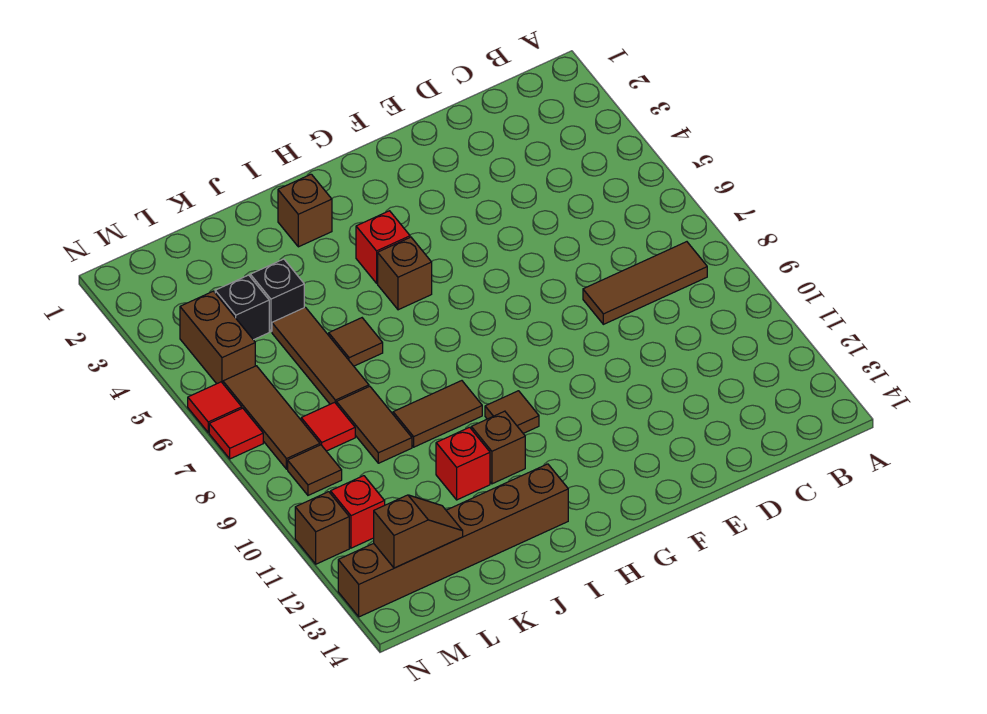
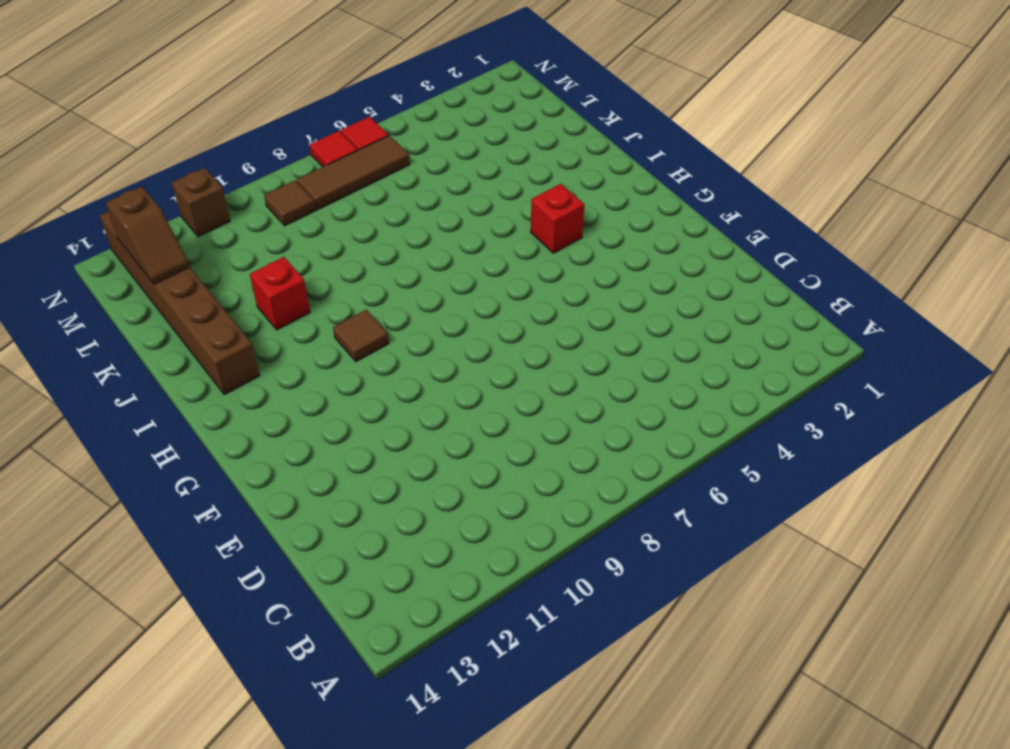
none -> brown tile B8:D8 level 1
none -> brown brick H5 level 1
none -> brown brick I2 level 1

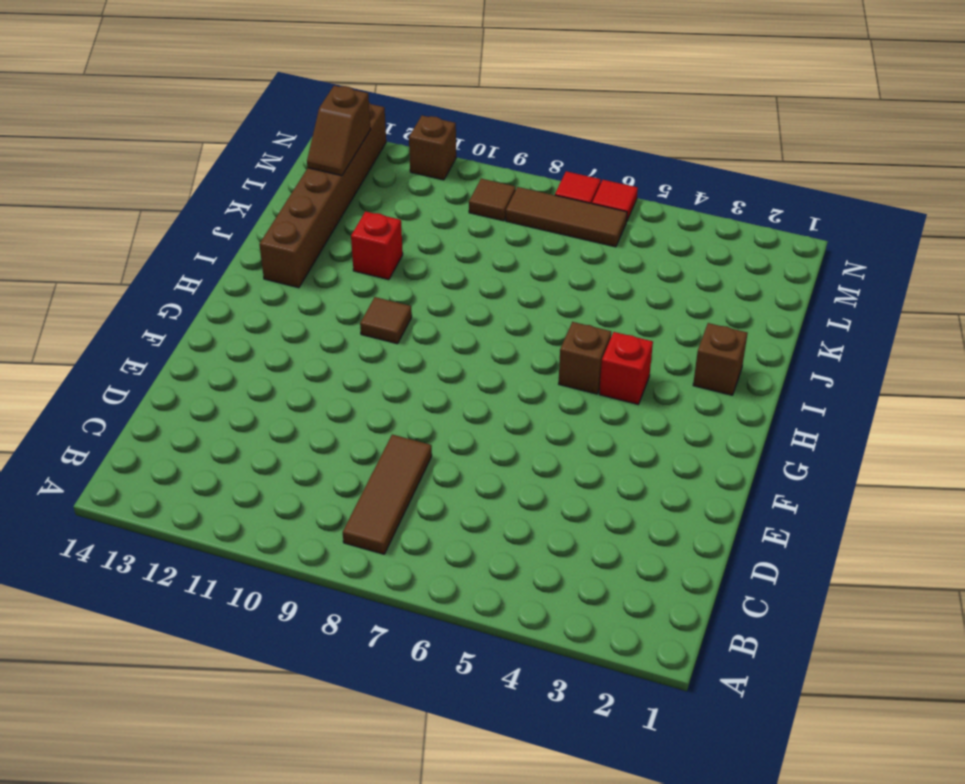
none -> brown tile I9:J9 level 1
none -> brown brick I11 level 1
none -> brown tile J6 level 1

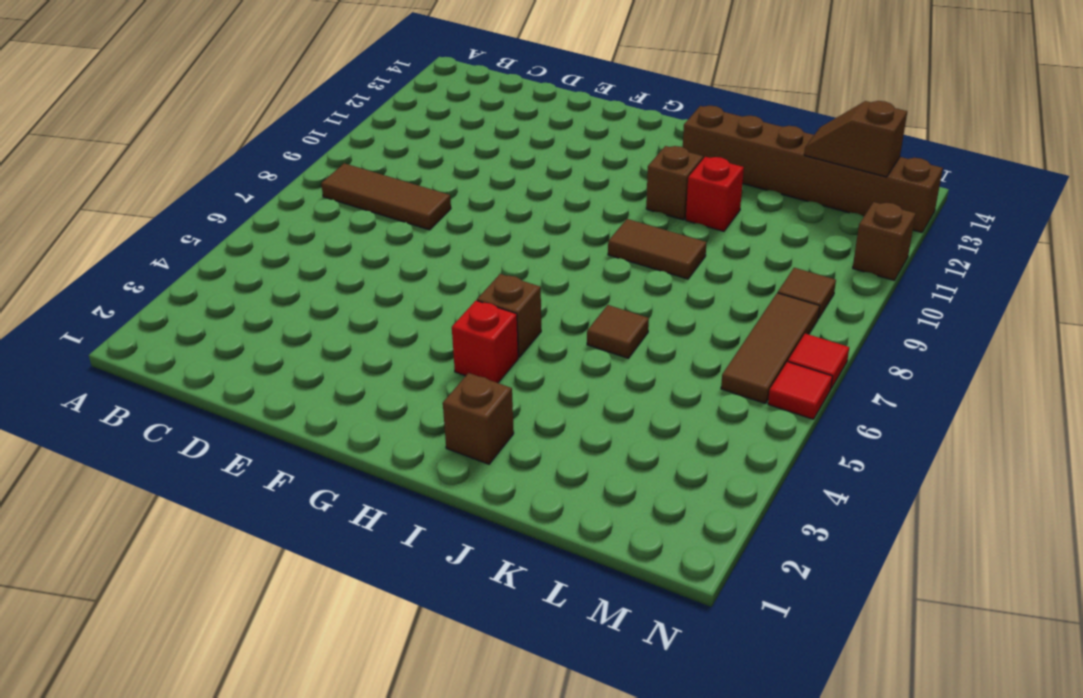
none -> brown tile H10 level 1
none -> black brick K4 level 1
none -> brown tile K5:K7 level 1

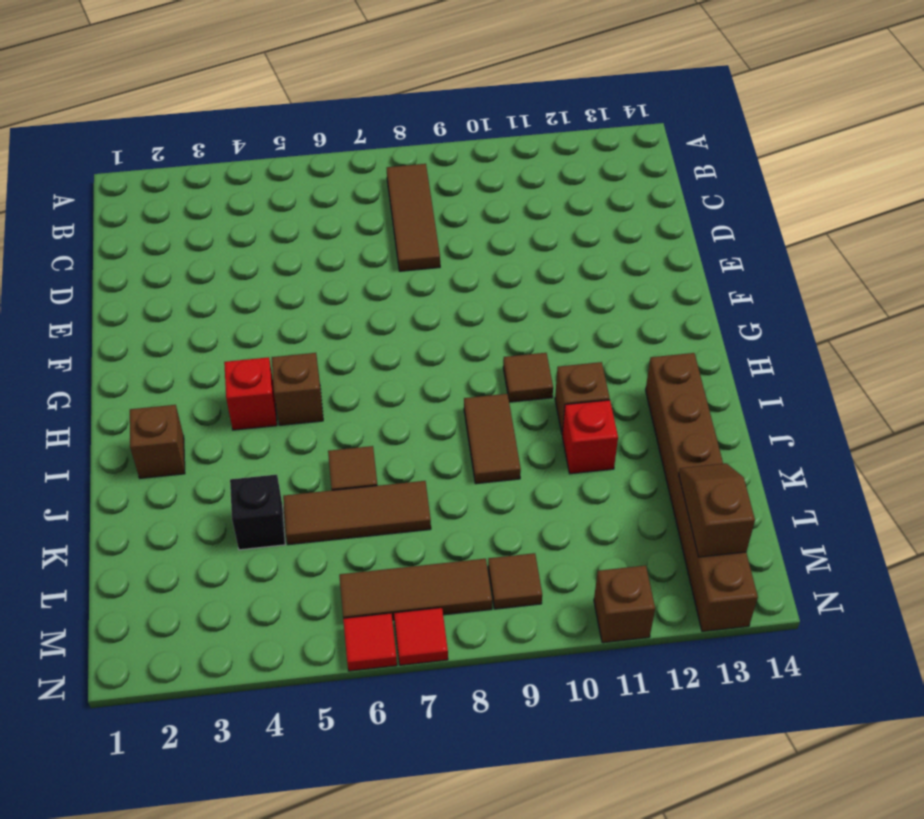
none -> brown tile K8:K9 level 1
none -> black brick L4 level 1
none -> red tile L8 level 1

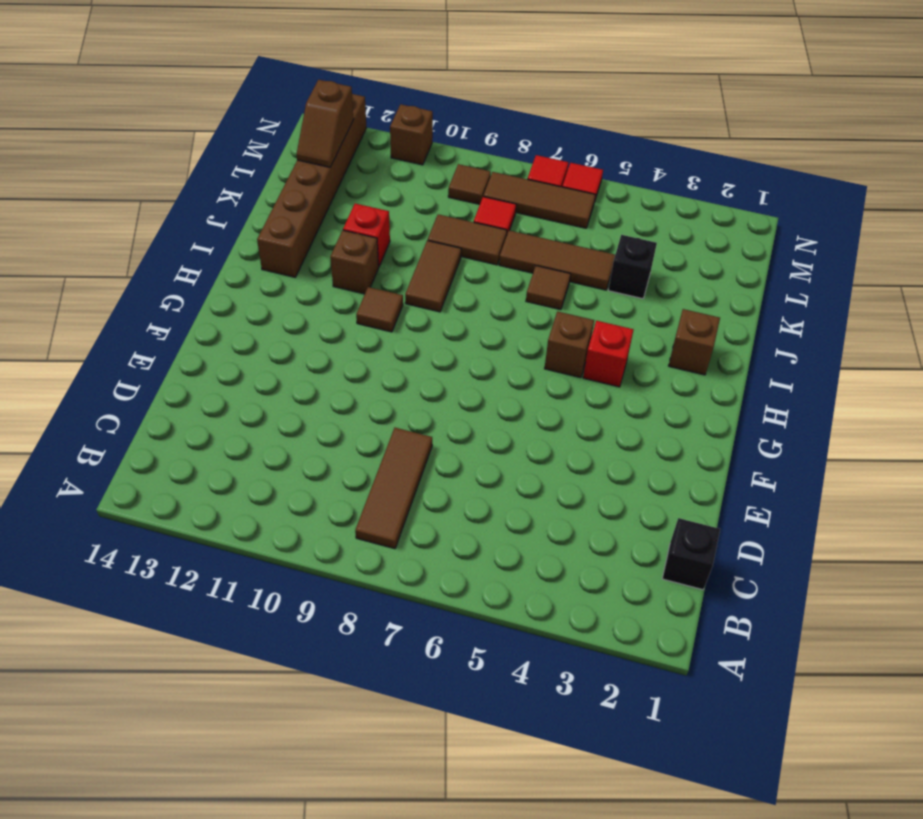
black brick C1 level 1 -> black brick L4 level 1
none -> brown brick M4:M5 level 1
none -> red brick M11 level 1

